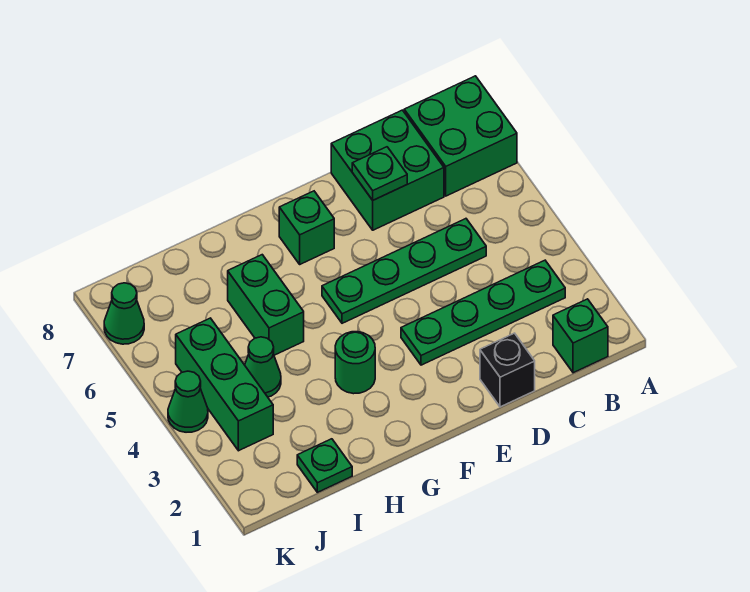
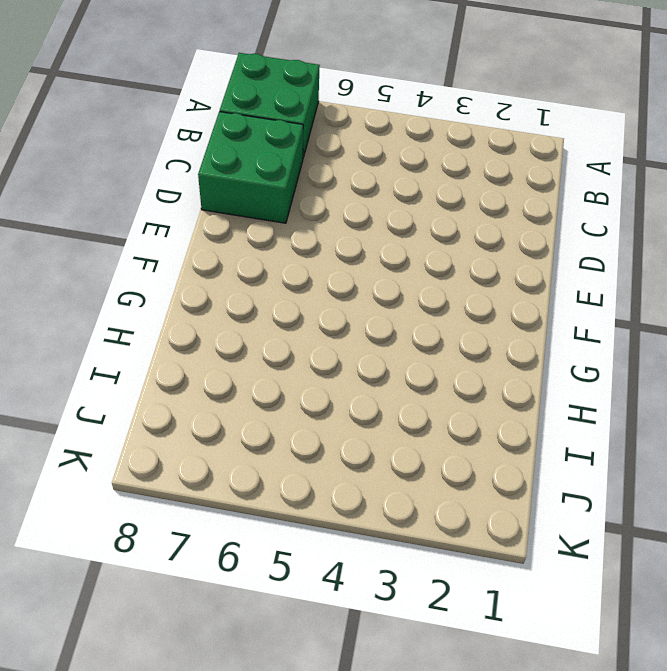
none -> green brick B1 level 1
none -> green plate B3:E3 level 1
none -> green plate C5:F5 level 1

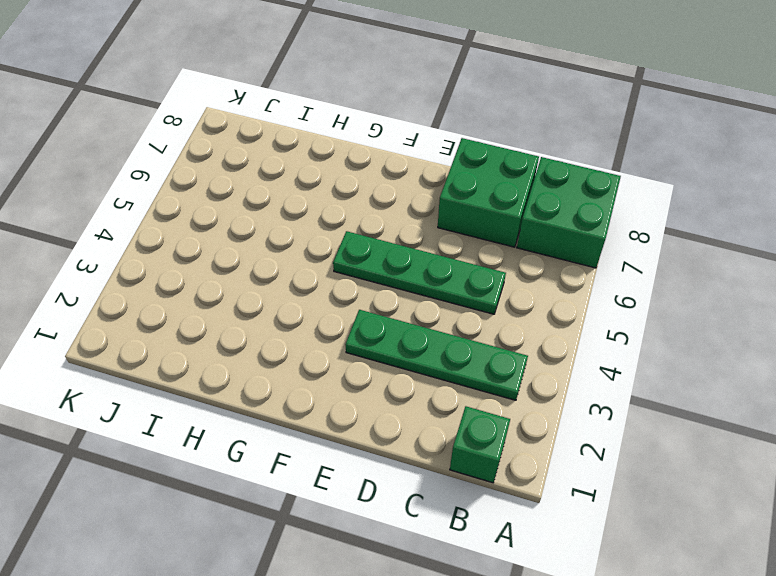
none -> black brick D1 level 1
none -> green brick F7 level 1
none -> green round brick G3 level 1

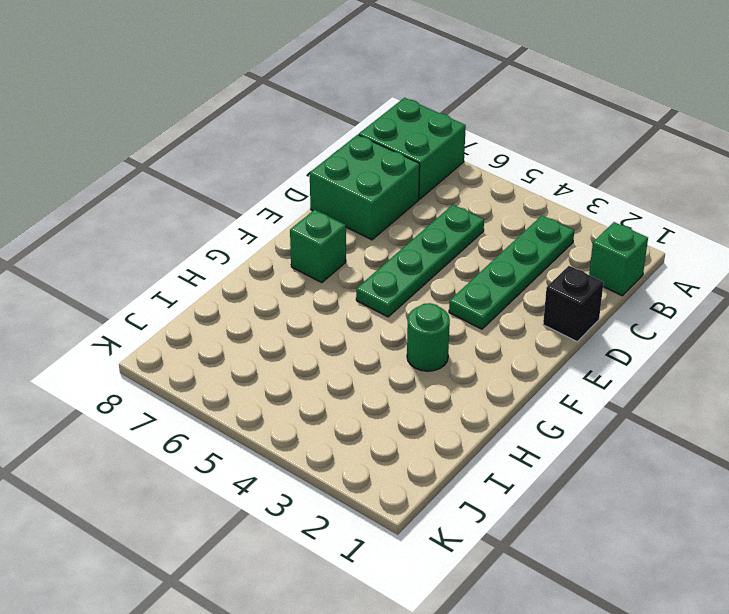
none -> green brick H5:H6 level 1
none -> green plate I1 level 1
none -> green cone I4 level 1

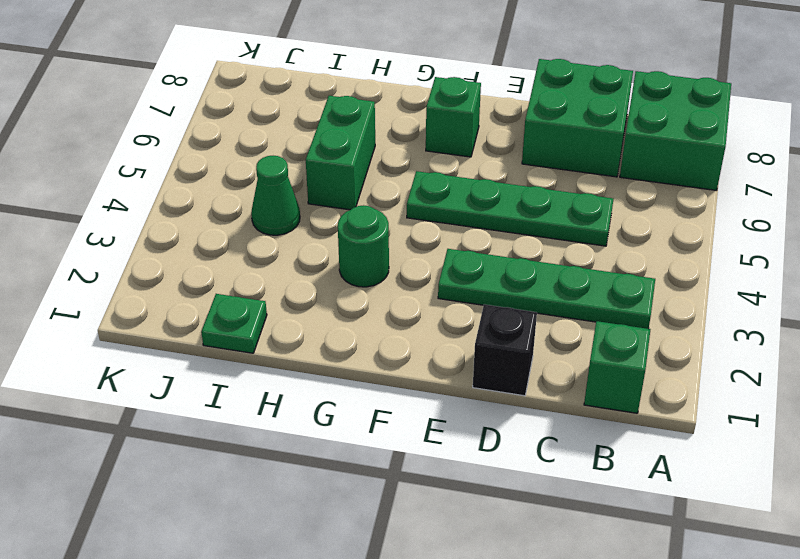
none -> green brick J3:J5 level 1
none -> green cone K4 level 1
none -> green cone K7 level 1

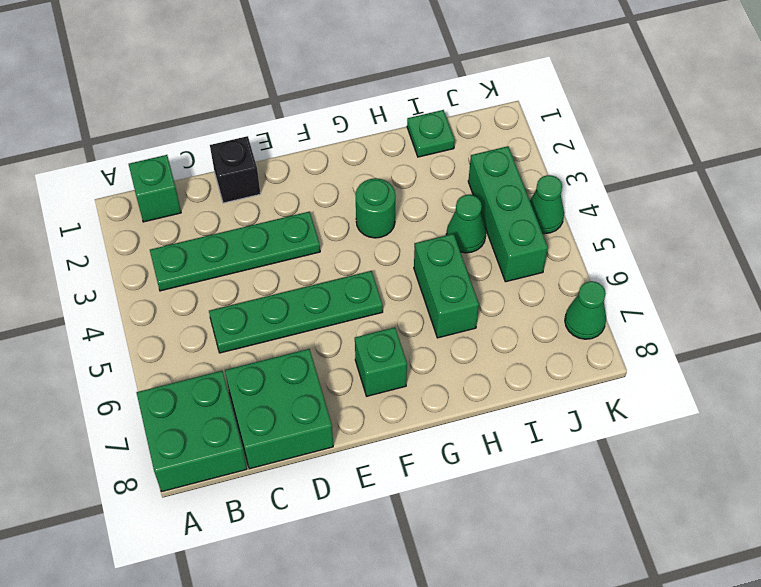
none -> green plate D7 level 2

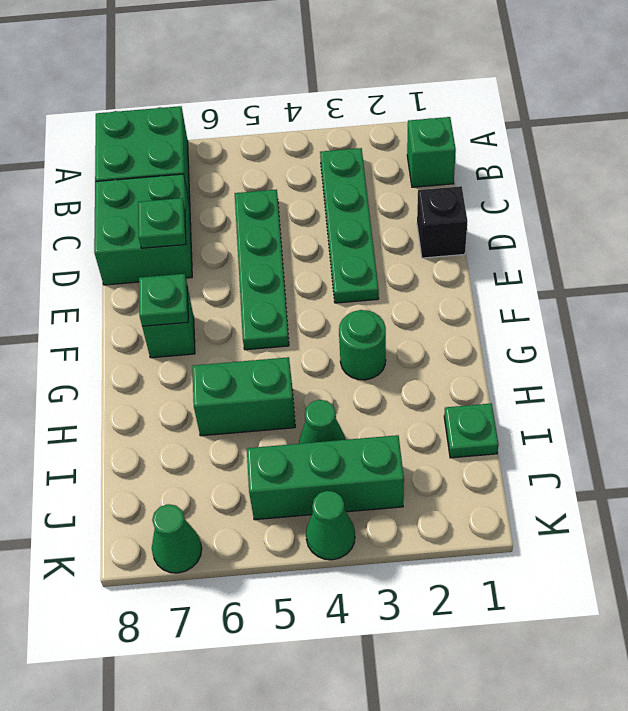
green plate F7 level 2 -> none

